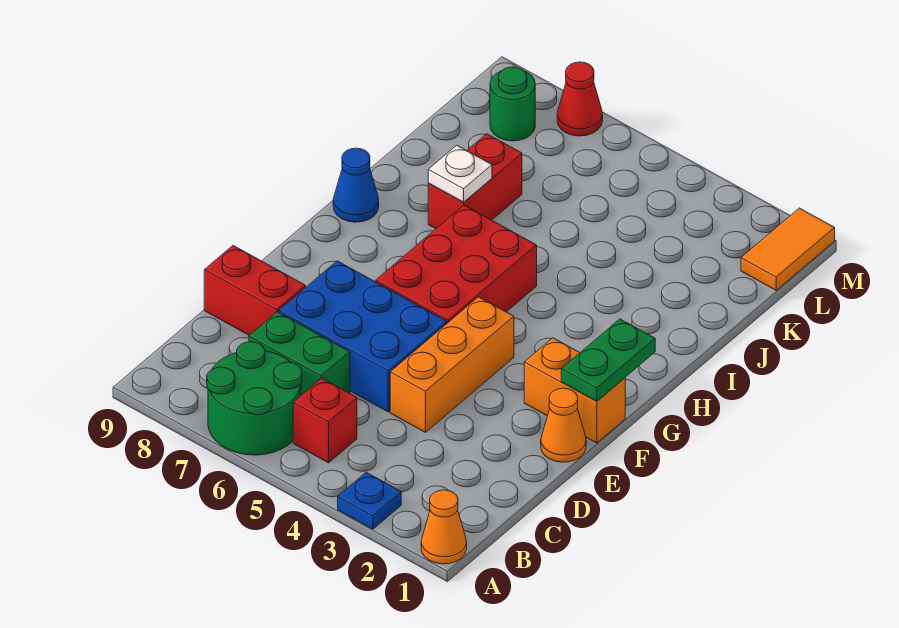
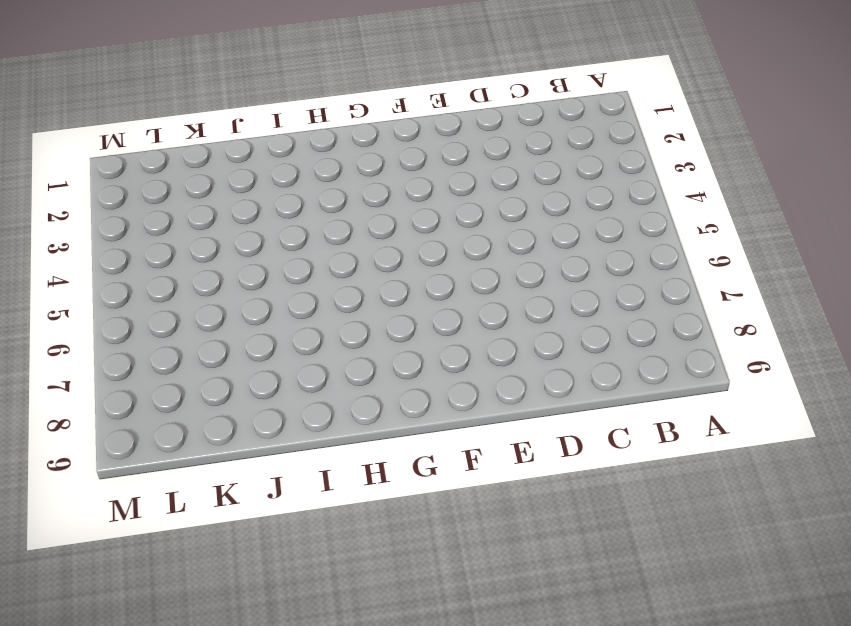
none -> orange cone A1 level 1
none -> blue plate A3 level 1
none -> green round brick A6:B7 level 1

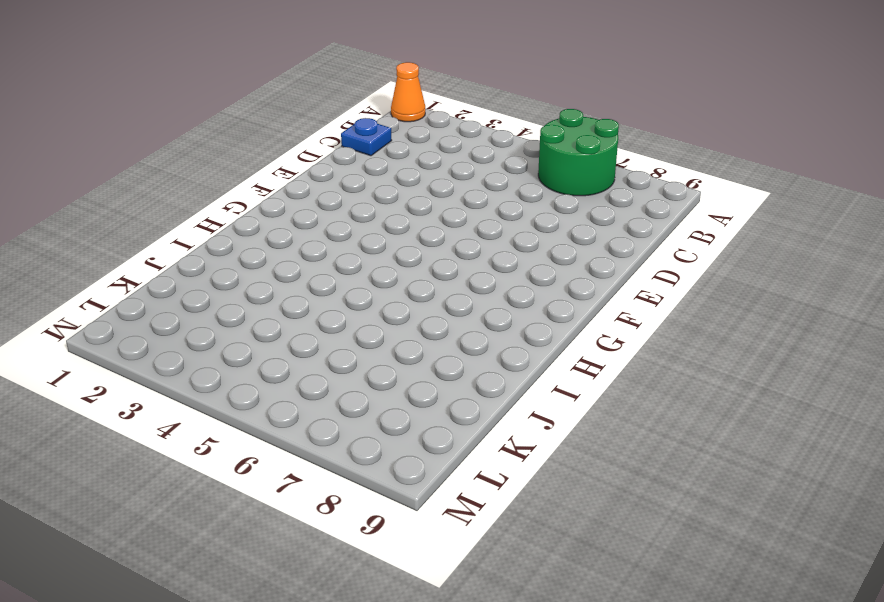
blue plate C1 level 1 -> blue plate A3 level 1
none -> red brick B5 level 1
none -> green brick C6:C7 level 1
none -> orange brick D4:F4 level 1

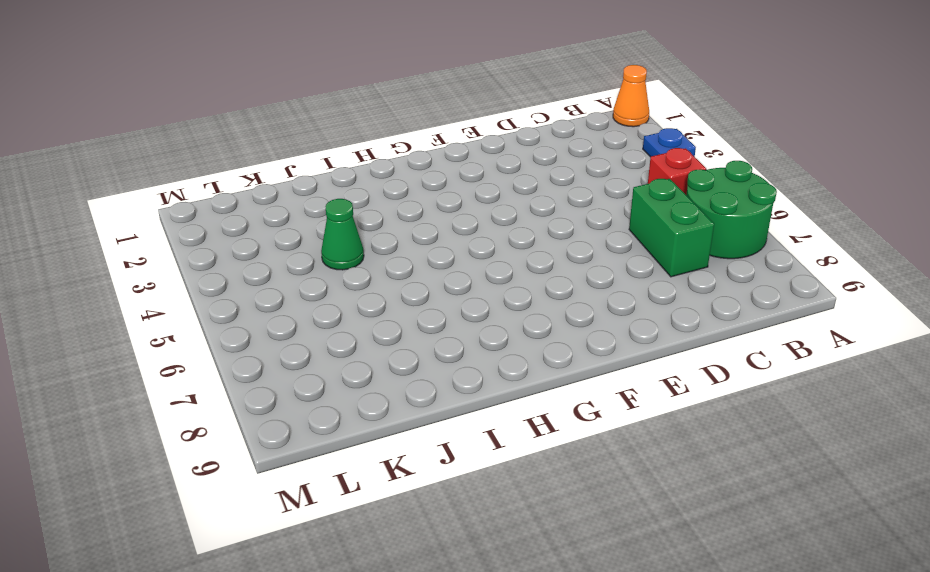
green cone J4 level 1 -> none
none -> orange brick D4:F4 level 1
none -> blue brick D5:E7 level 1
none -> red brick D8:D9 level 1

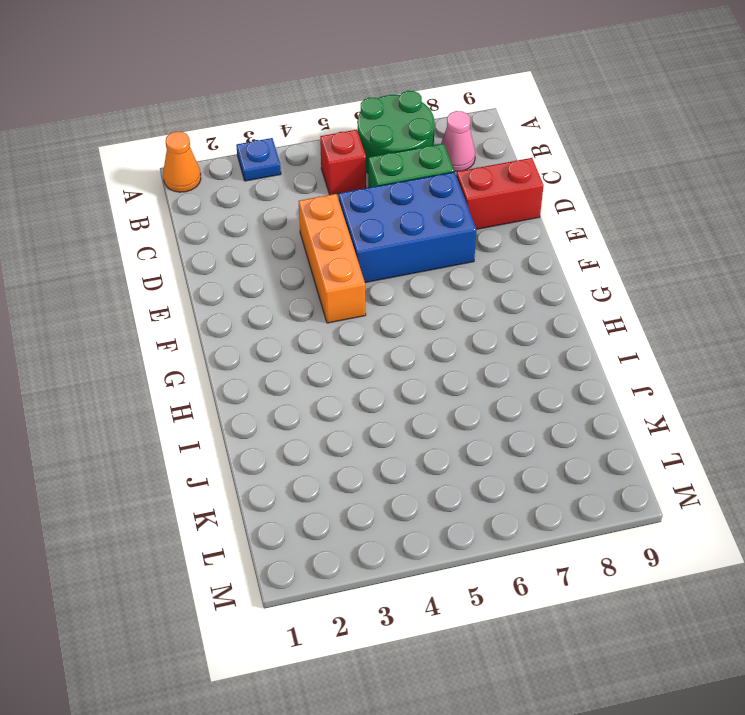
pink cone B8 level 1 -> none
none -> orange cone E1 level 1
none -> orange brick F1:F2 level 1
none -> red brick F5:H6 level 1

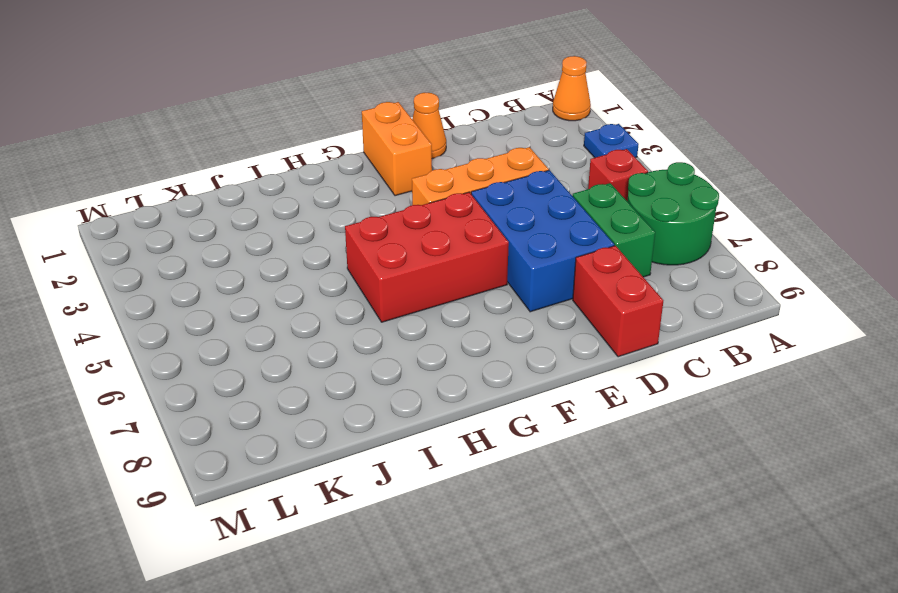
none -> blue cone H9 level 1
none -> red brick I7:J7 level 1
none -> orange tile L1:M1 level 1

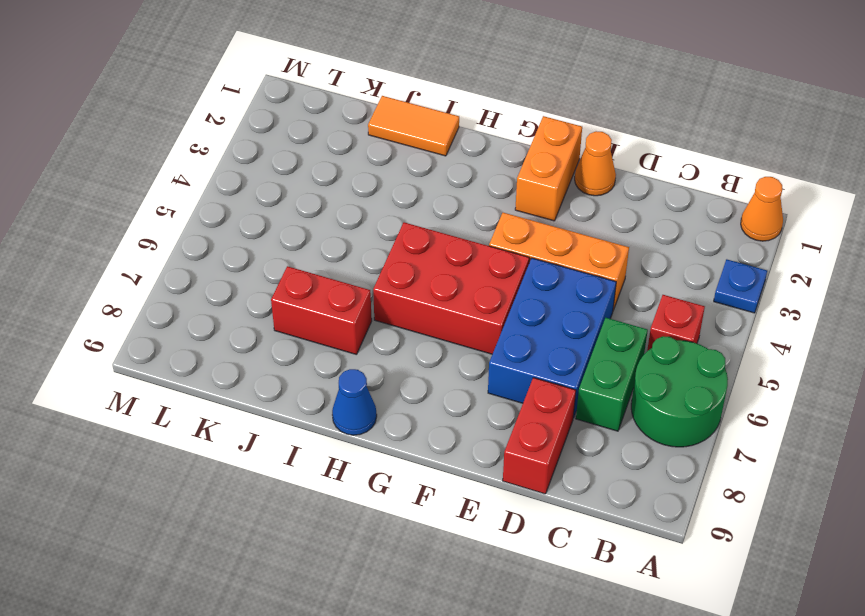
orange tile I1:J1 level 1 -> orange tile L1:M1 level 1
none -> green round brick L8 level 1
none -> red cone M7 level 1
none -> green plate F1:G1 level 2

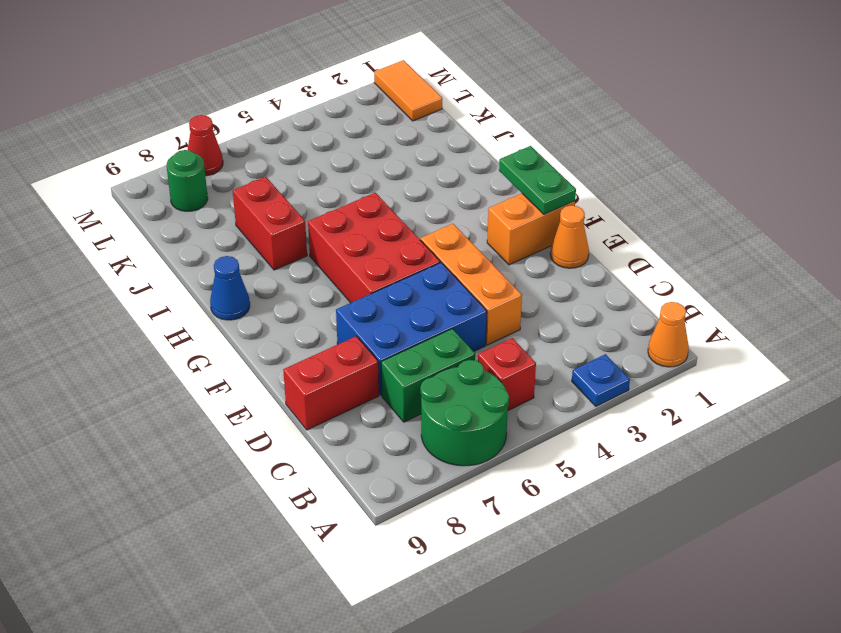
none -> white plate I7 level 2

